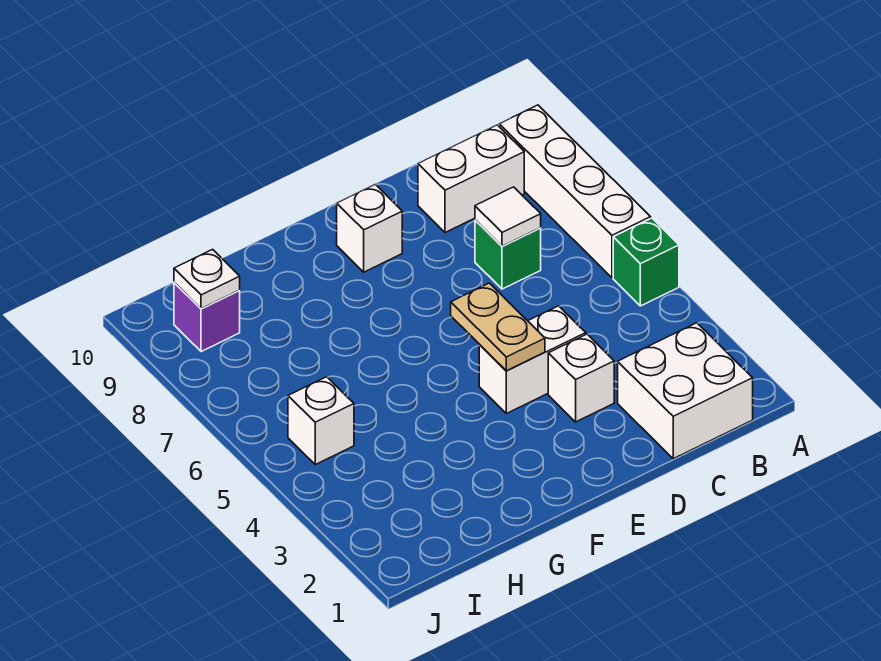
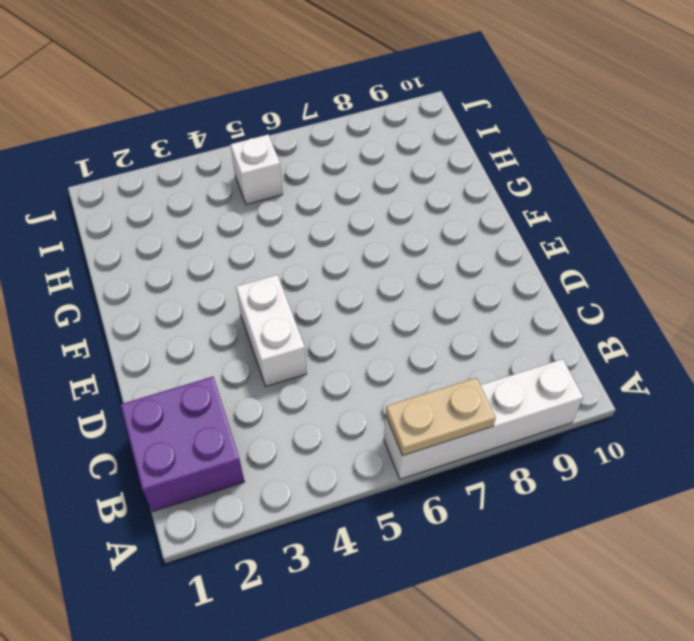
tan plate A6:A7 level 2 -> tan plate E4:E5 level 2
purple brick B1:C2 level 1 -> white brick B1:C2 level 1
none -> green brick A5 level 1
none -> white brick B9:C9 level 1
none -> green brick C7 level 1

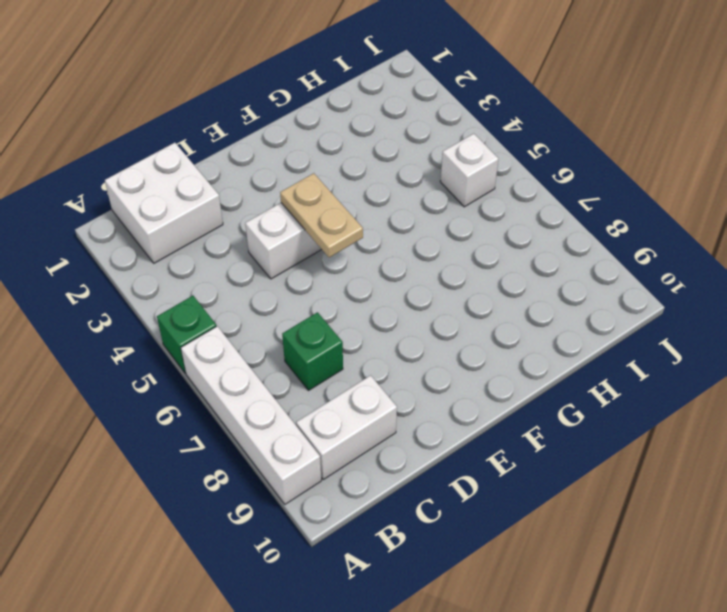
none -> white brick D3 level 1
none -> white brick E9 level 1
none -> purple brick I9 level 1

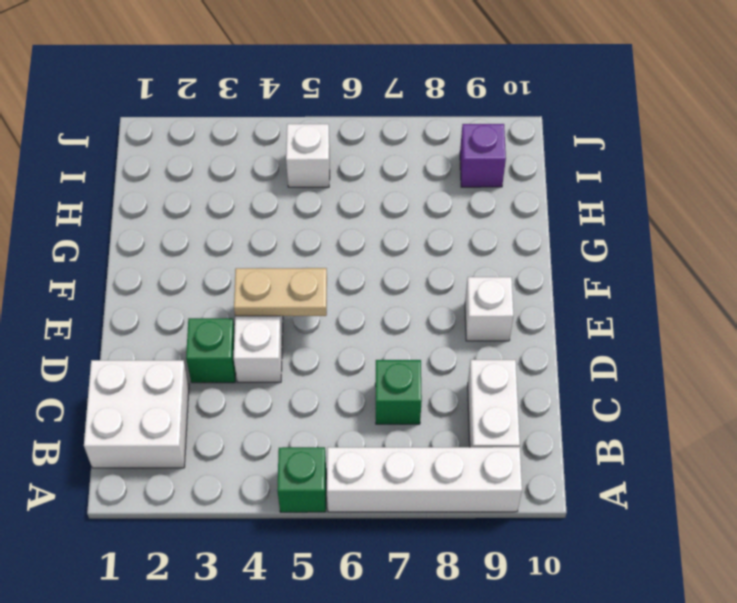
green brick D3 level 1 -> white brick D3 level 1
none -> white tile C7 level 2
none -> white plate I9 level 2

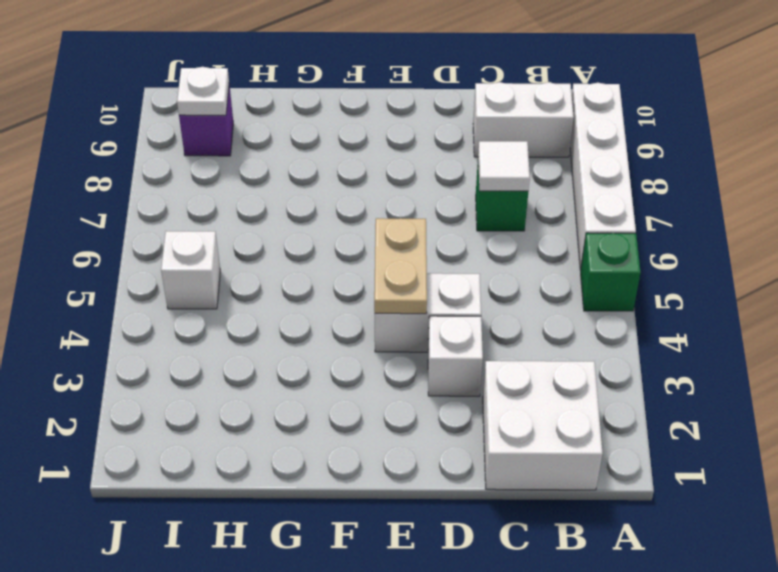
none -> white brick E9 level 1

